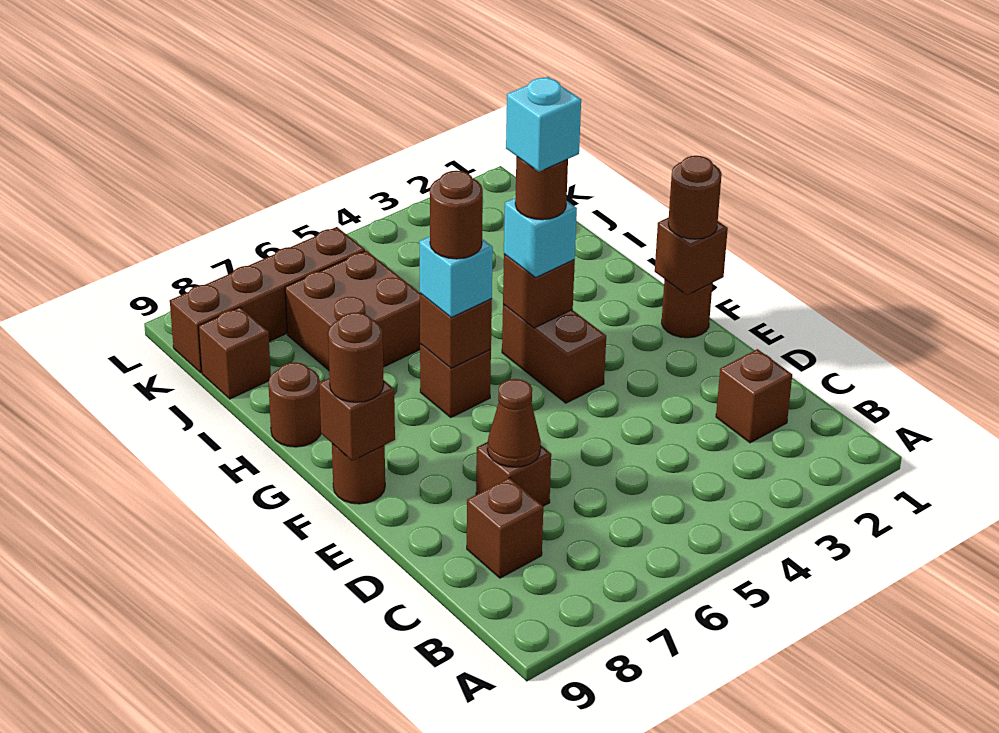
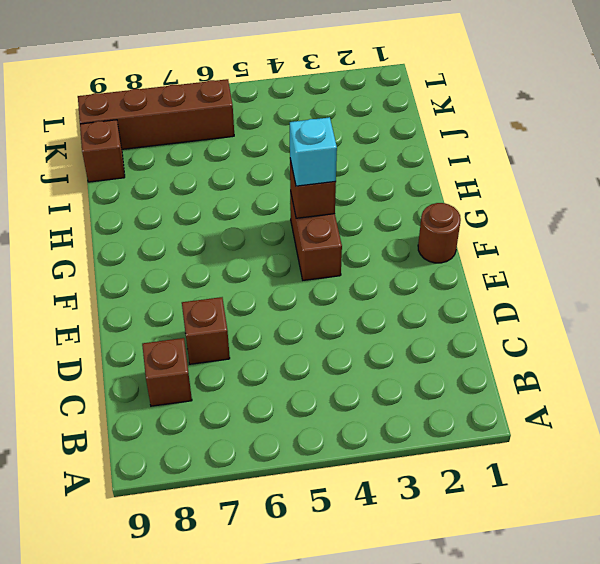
none -> brown brick C2 level 1
none -> brown round brick F9 level 1
none -> brown brick G6 level 1

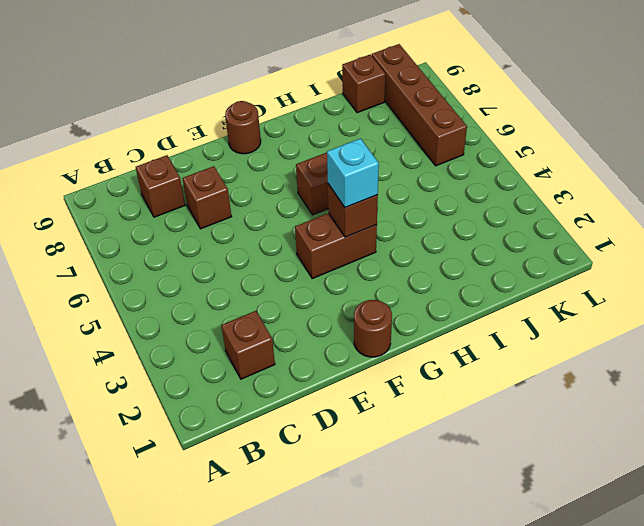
none -> brown round brick H9 level 1
none -> brown brick I6:J7 level 1
none -> brown cone D7 level 2

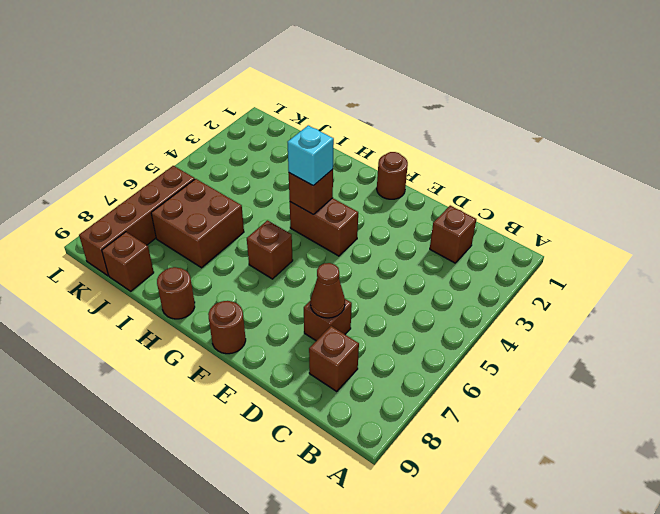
none -> brown brick F1 level 2
none -> brown brick F9 level 2
none -> brown brick G6 level 2

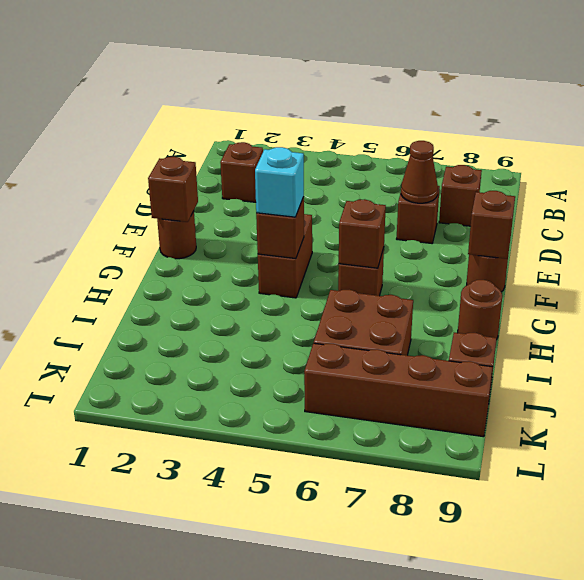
none -> brown round brick F1 level 3
none -> brown round brick F9 level 3
none -> cyan brick G6 level 3

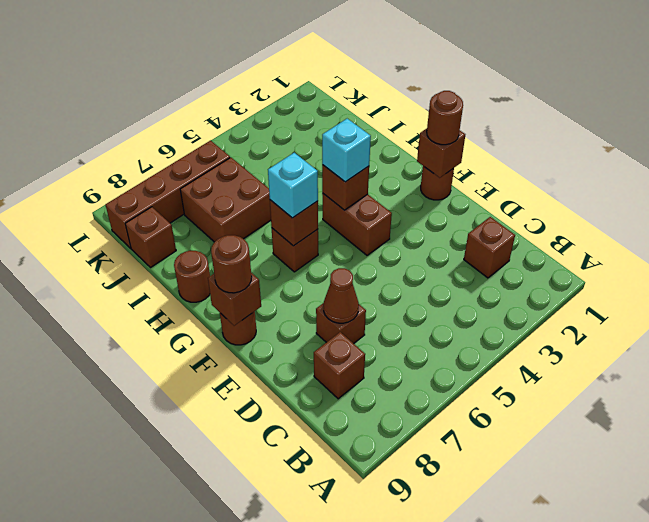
none -> brown round brick G4 level 4
none -> brown round brick G6 level 4
none -> cyan brick G4 level 5

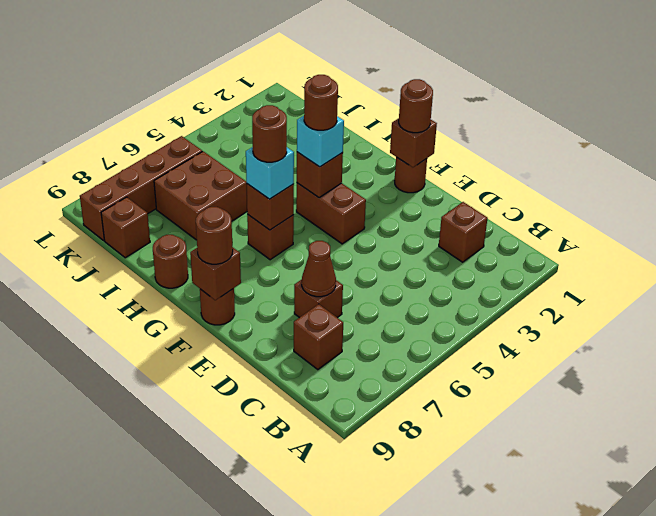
none -> cyan brick G4 level 5

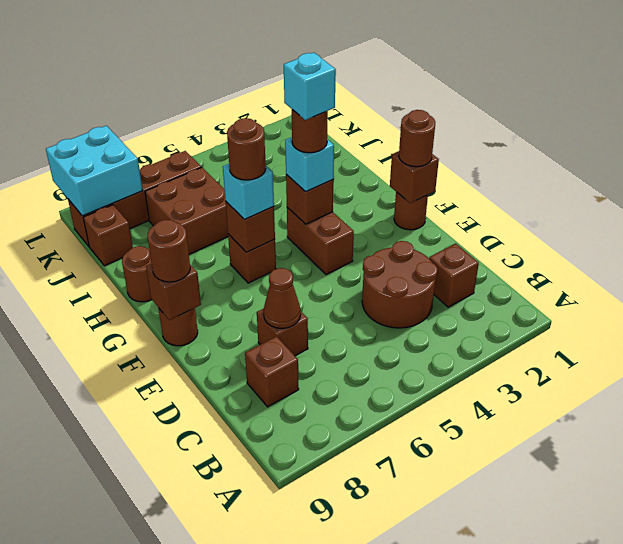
brown round brick C3:D4 level 1 -> none
cyan brick K8:L9 level 2 -> none

